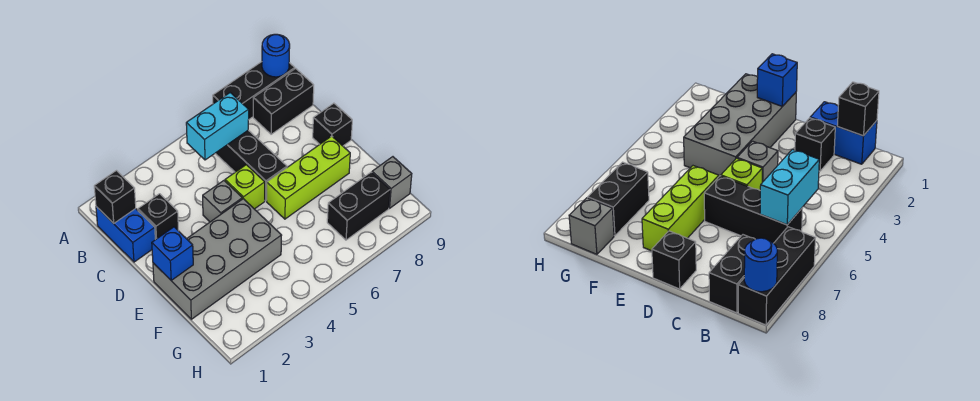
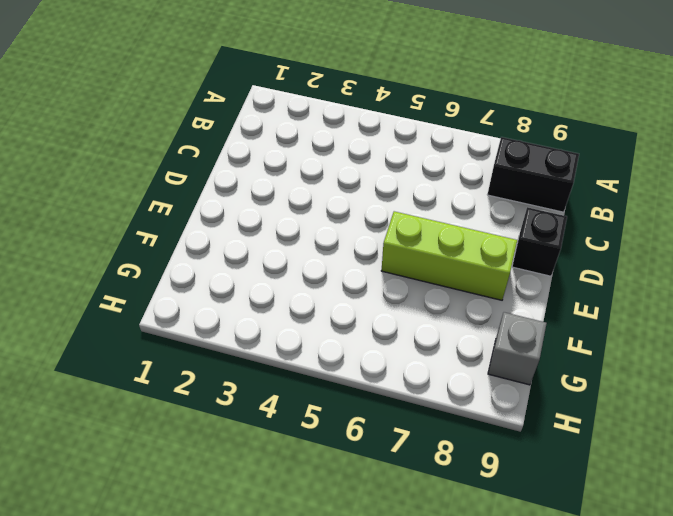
none -> black brick A7:A9 level 1
none -> blue brick B1:C1 level 1
none -> black brick B6:D6 level 1

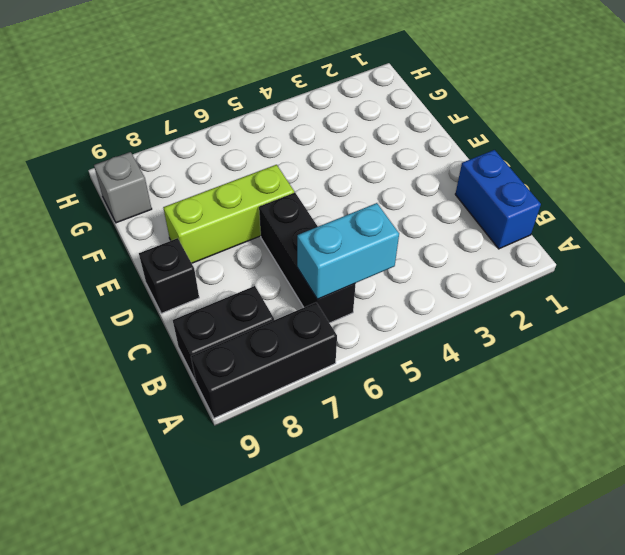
none -> black brick C2 level 1
none -> grey brick D4 level 1
none -> lime brick D5 level 1

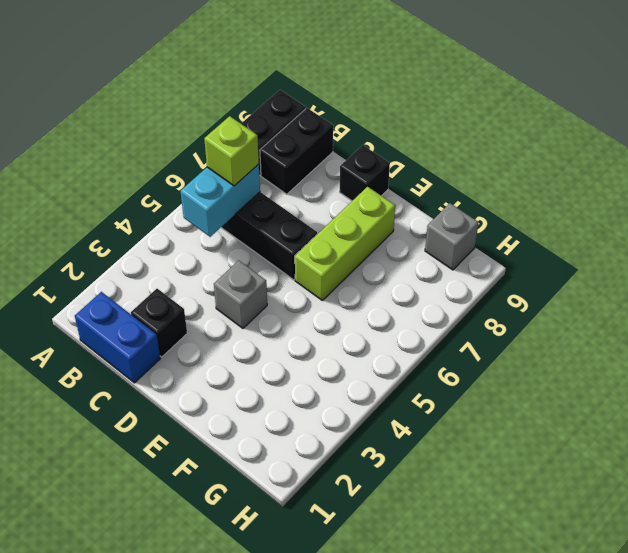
lime brick B6 level 3 -> lime brick D5 level 1
none -> grey brick E1:F4 level 1
none -> black brick G7:G8 level 1
none -> blue round brick A9 level 2

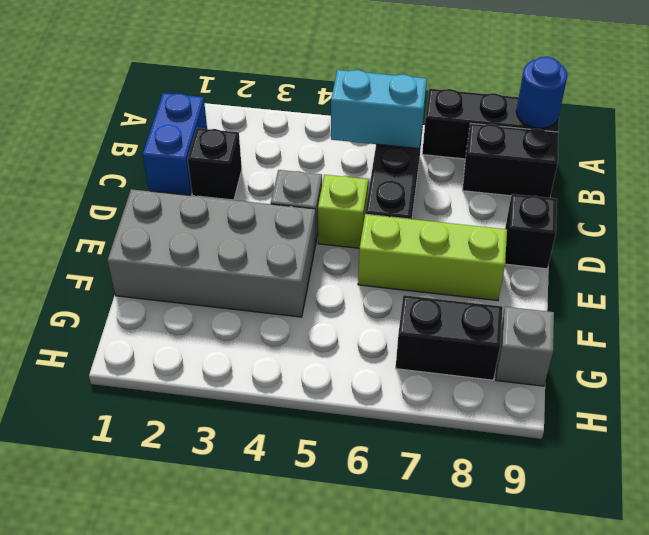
none -> black brick B1 level 2
none -> blue brick E1 level 2

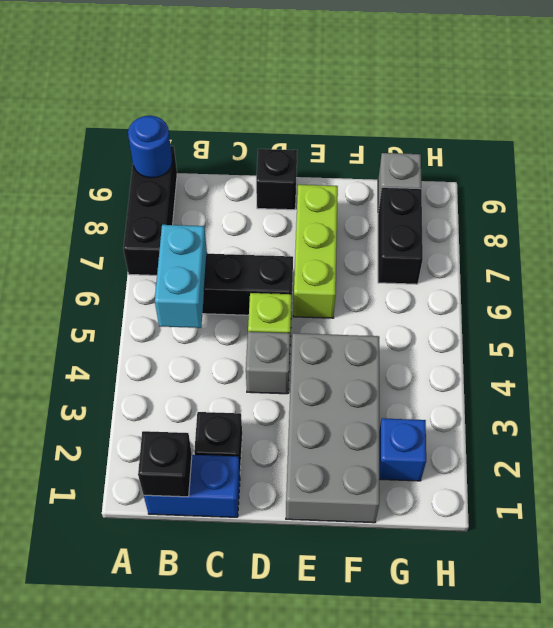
blue brick G2 level 1 -> blue brick E1 level 2
none -> black brick B8:B9 level 1

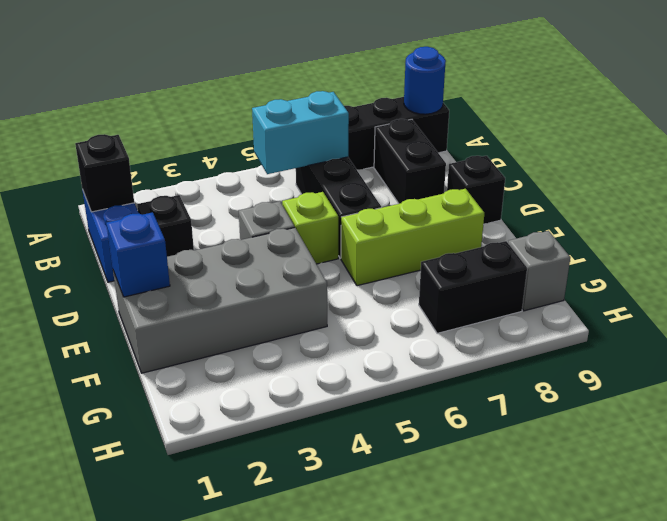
black brick B8:C8 level 1 -> black brick B8:B9 level 1

